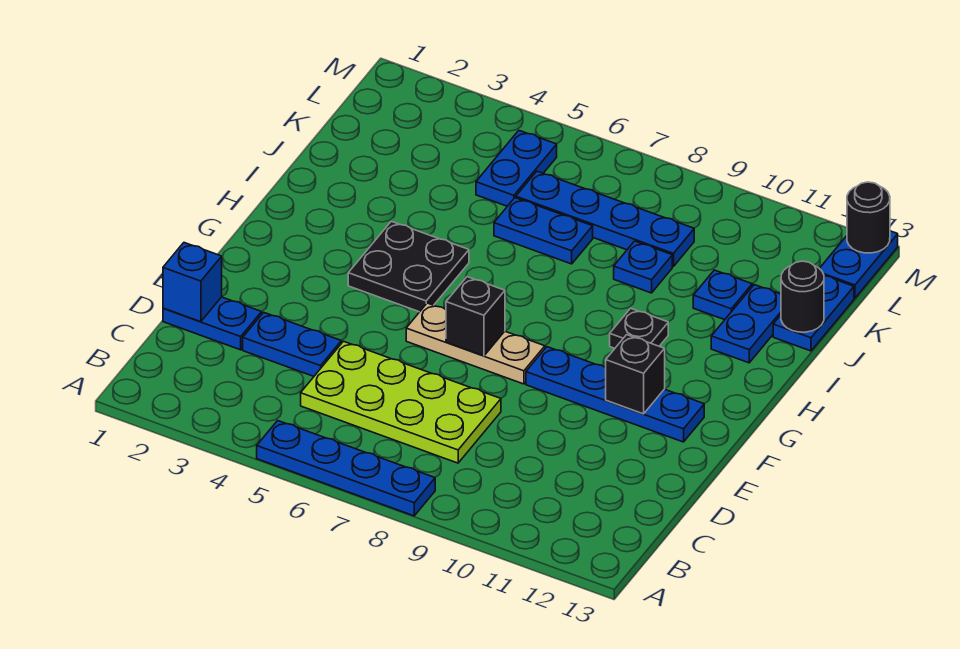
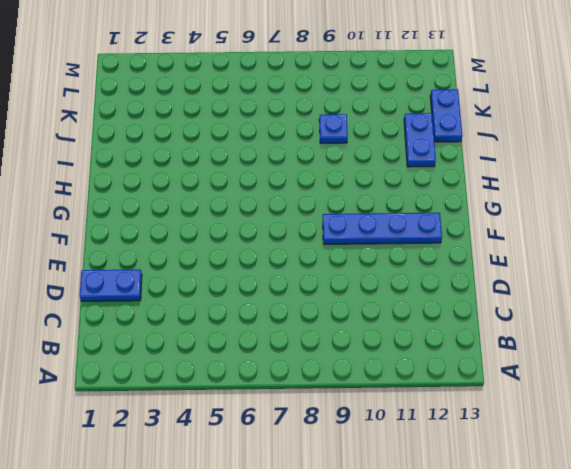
none -> blue plate A5:A8 level 1
none -> lime plate C5:D8 level 1
none -> blue plate D3:D4 level 1

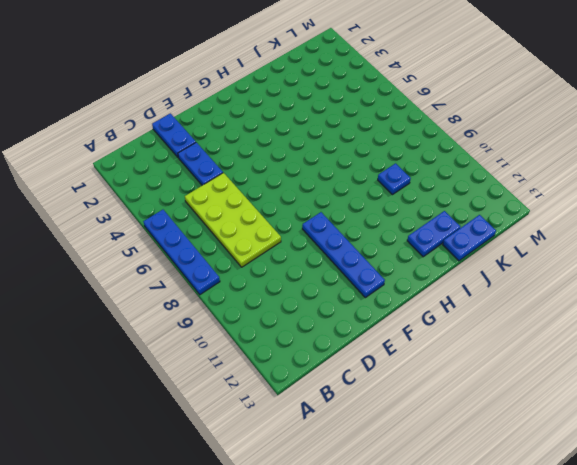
none -> tan plate F6:F8 level 1
none -> black plate G4:H5 level 1
none -> black plate H10 level 1

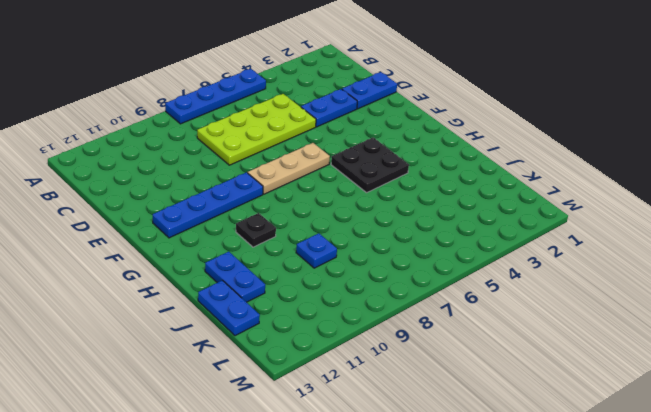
none -> blue plate J6:J7 level 1
none -> blue plate J11 level 1
none -> blue plate K5:L5 level 1

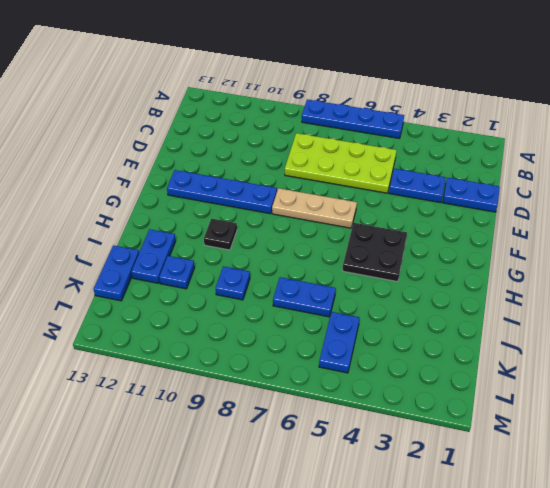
none -> blue plate K6:K9 level 1
none -> blue plate L13:M13 level 1
none -> blue brick D1 level 2

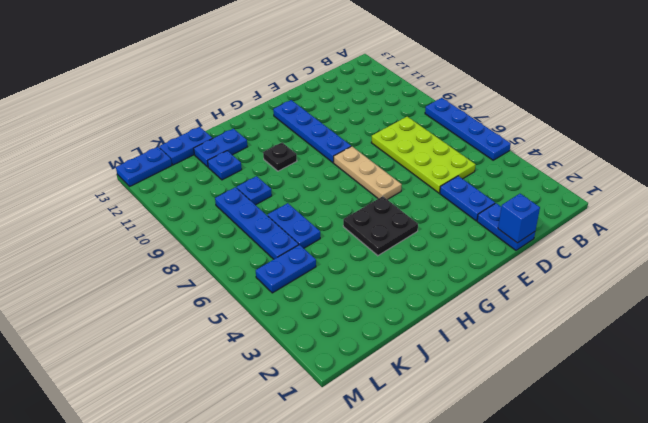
none -> black brick F7 level 2
none -> black brick F11 level 2
none -> black round brick J13 level 2

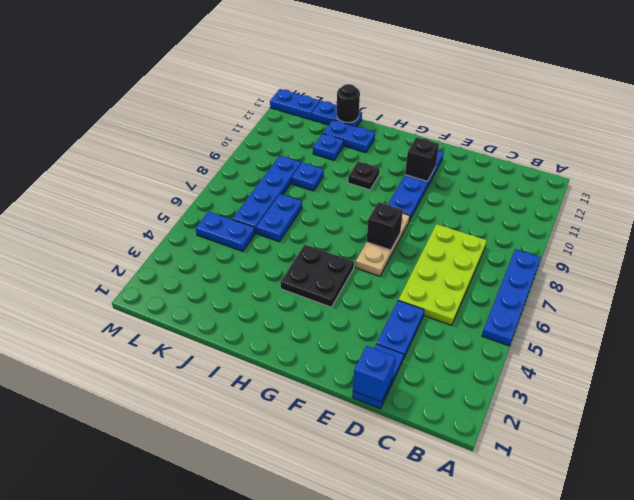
none -> black round brick M13 level 2

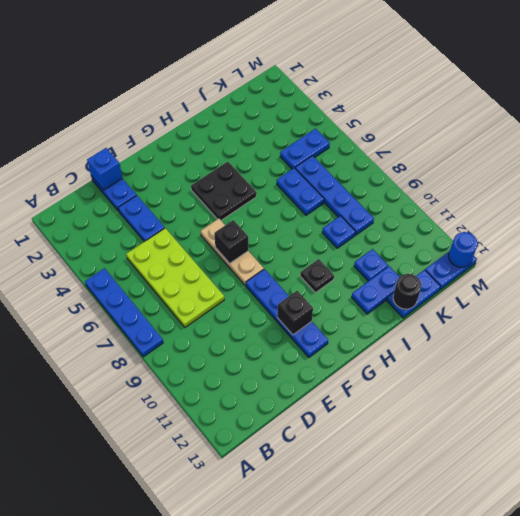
blue round brick M13 level 2 -> black round brick M13 level 2

